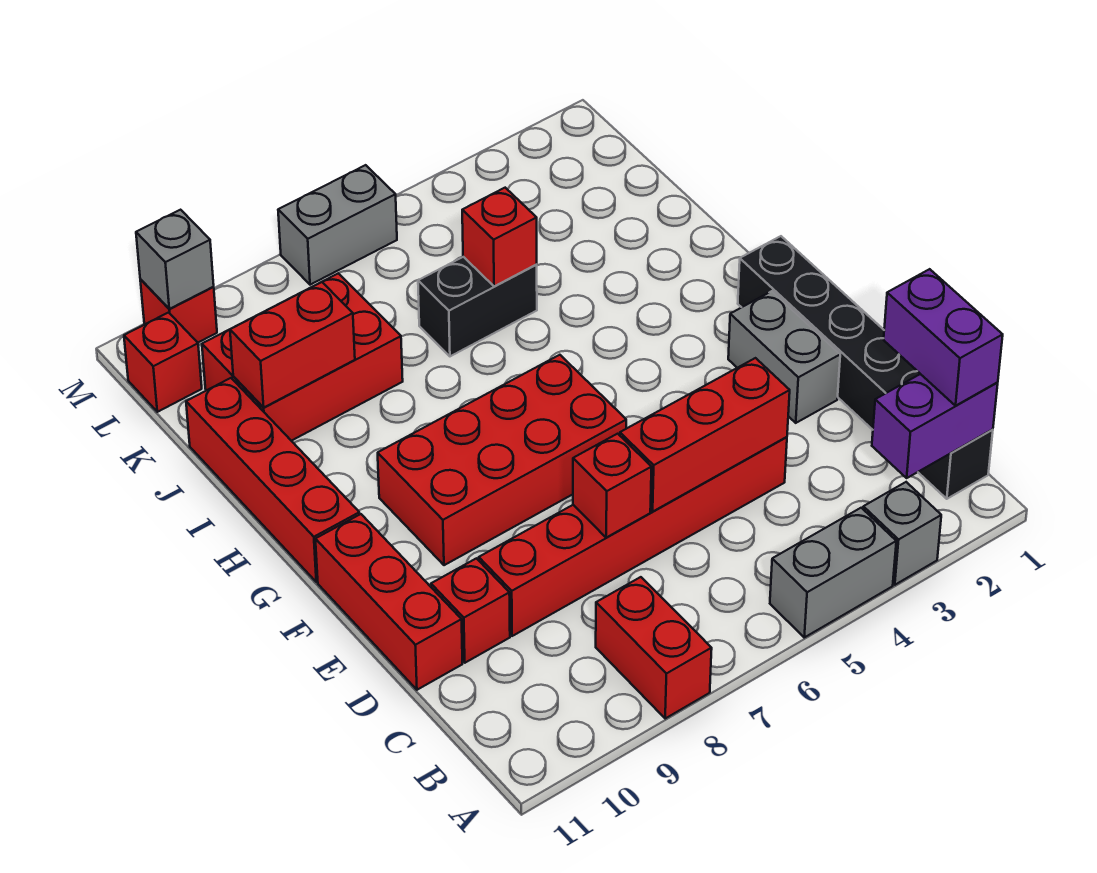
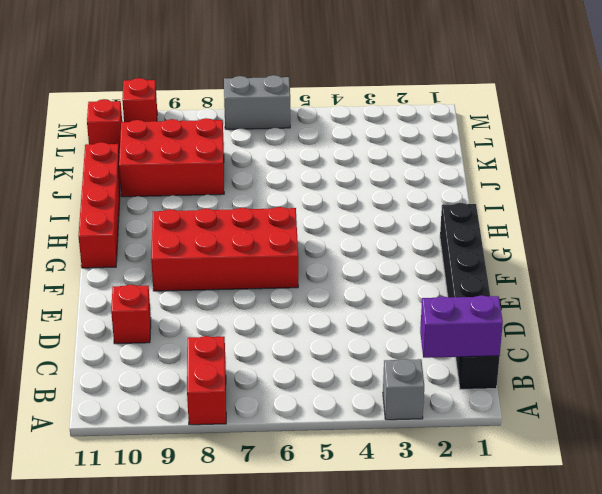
none -> grey brick A4:A5 level 1
none -> red brick D4:D9 level 1
none -> red brick D11:F11 level 1

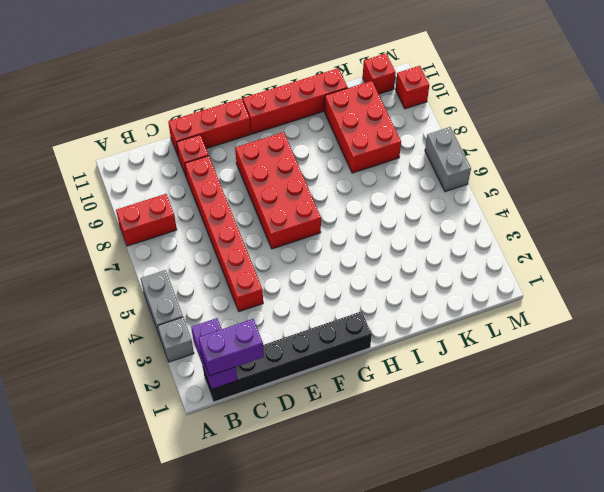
none -> grey brick E2:F2 level 1
none -> black brick J5:J6 level 1
none -> red brick D4:D6 level 2

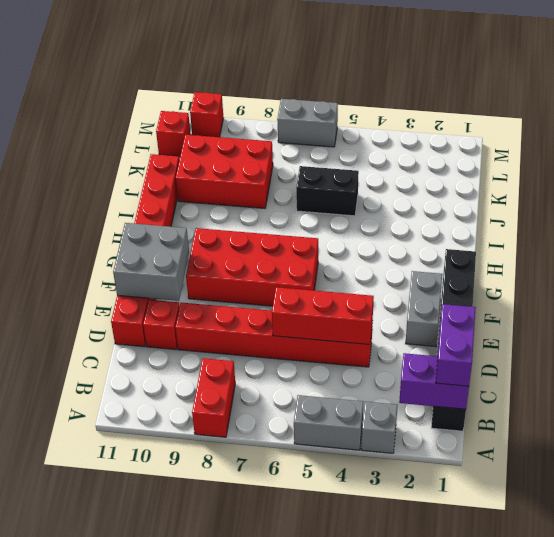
grey brick E10:F11 level 2 -> none
none -> red brick D7 level 2
none -> red brick J5 level 2
none -> red brick J9:J10 level 2

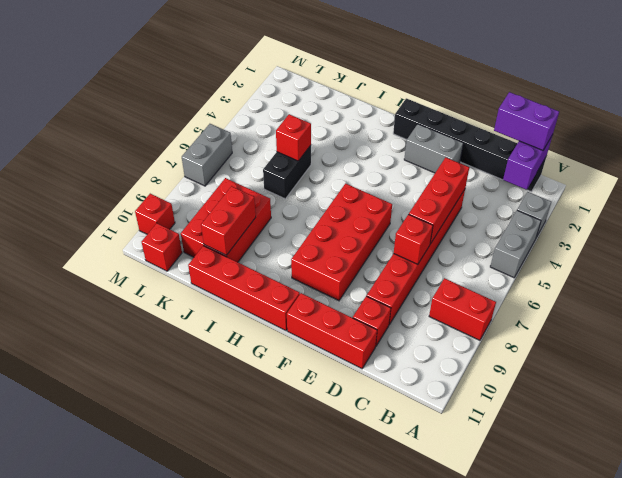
none -> grey brick M10 level 2

